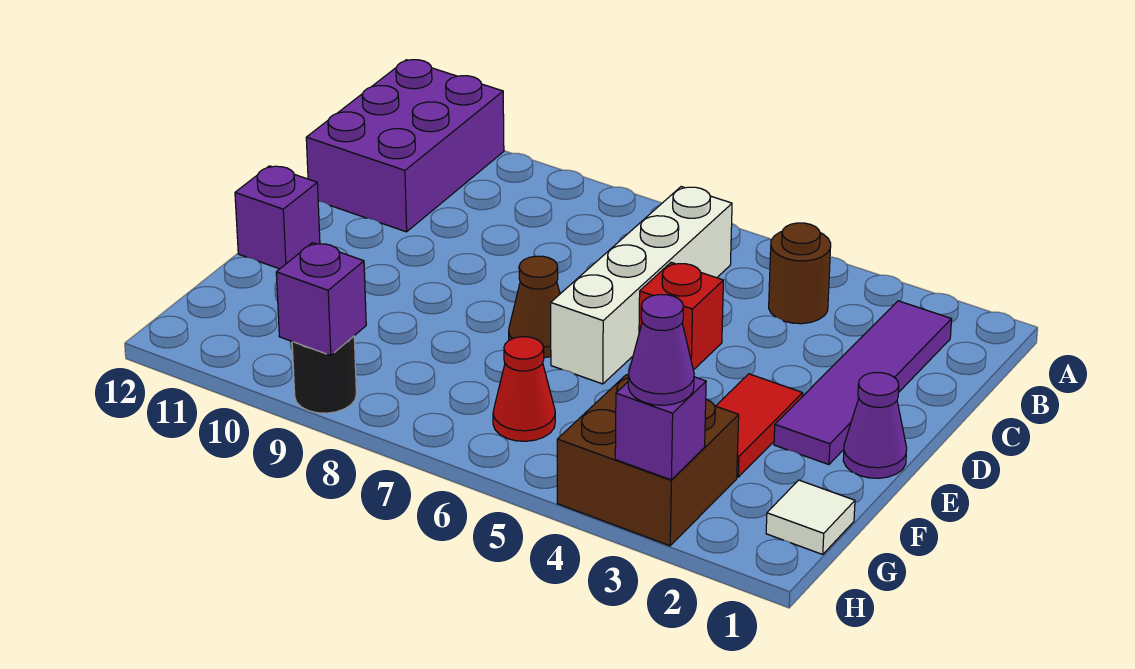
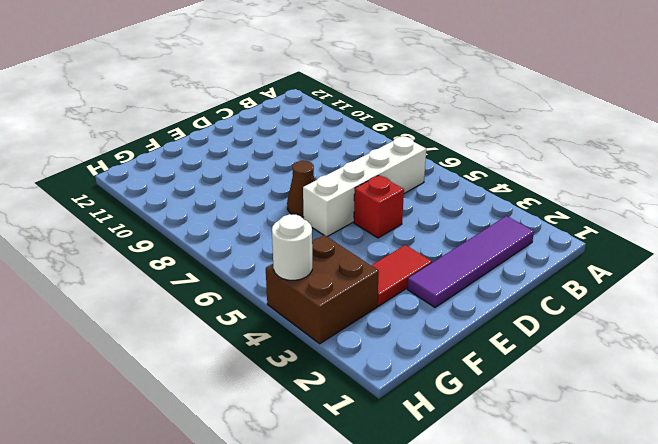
white round brick H4 level 2 -> none
none -> purple brick A11:C12 level 1
none -> brown round brick B4 level 1
none -> purple cone E1 level 1

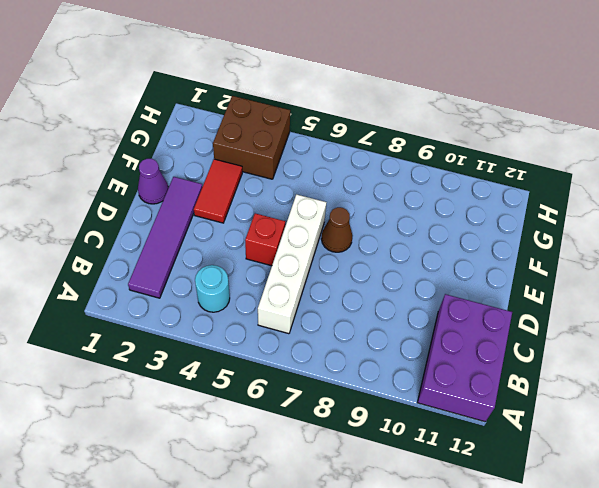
cyan round brick B4 level 1 -> brown round brick B4 level 1
none -> purple brick E12 level 1
none -> white tile G1 level 1
none -> red cone G6 level 1

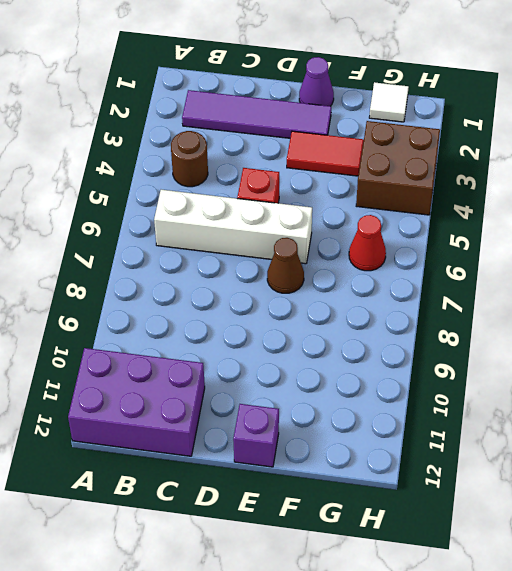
none -> black round brick H9 level 1
none -> purple brick H3 level 2
none -> purple brick H9 level 2

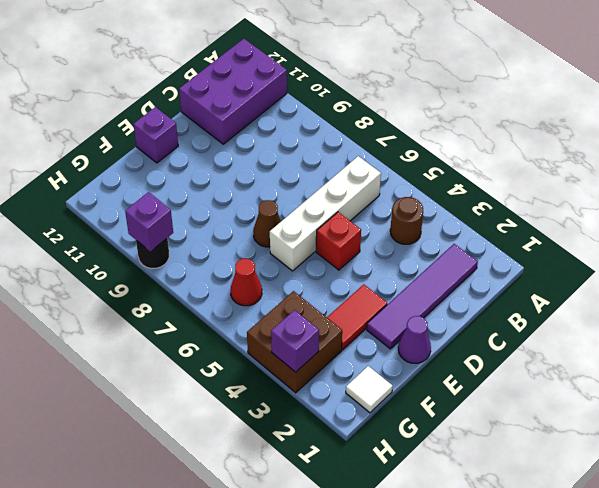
none -> purple cone H3 level 3

